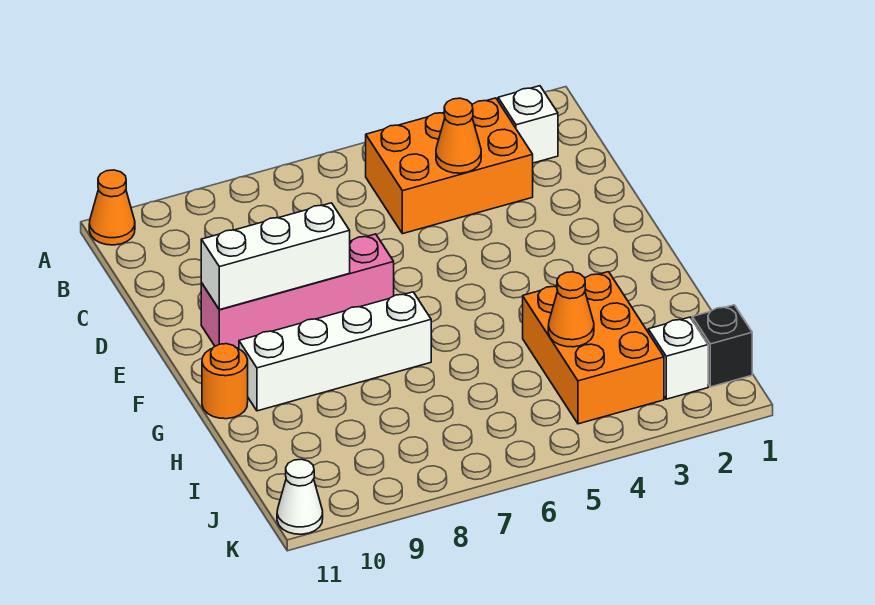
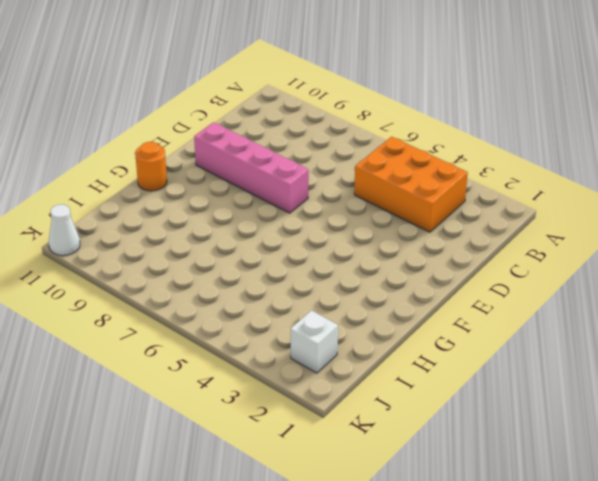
none -> orange cone A11 level 1
none -> white brick B2 level 1
none -> white brick G7:G10 level 1

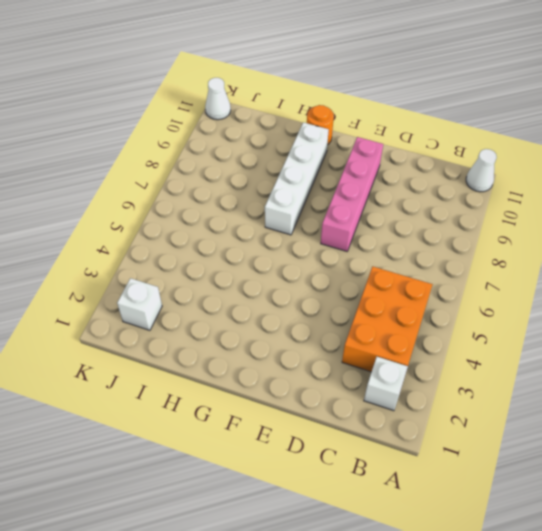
white cone A11 level 1 -> orange cone A11 level 1
none -> orange brick H3:J4 level 1
none -> black brick J1 level 1
none -> orange cone C4 level 2

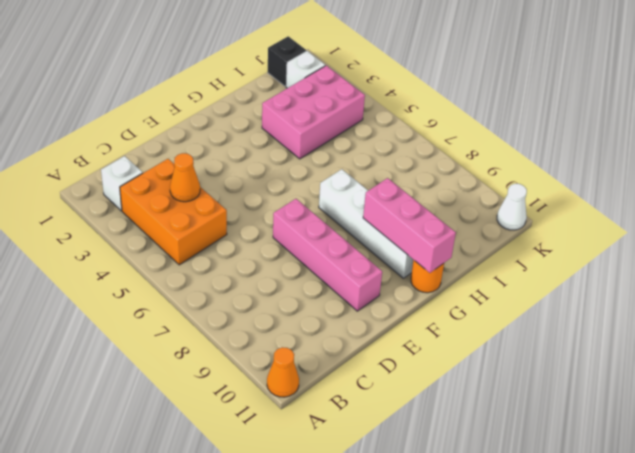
pink brick G9:G11 level 2 -> none
pink brick H3:J4 level 1 -> orange brick H3:J4 level 1
none -> white brick E8:E10 level 2
none -> orange cone I4 level 2

